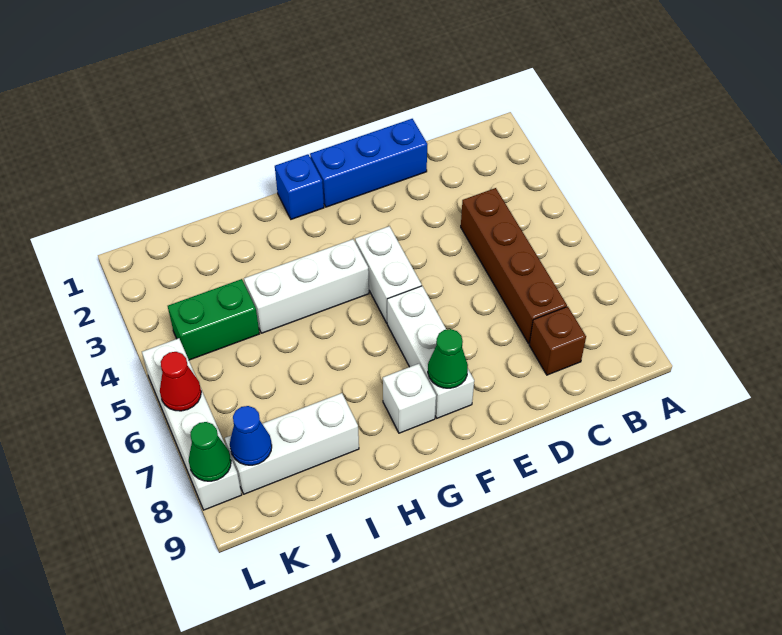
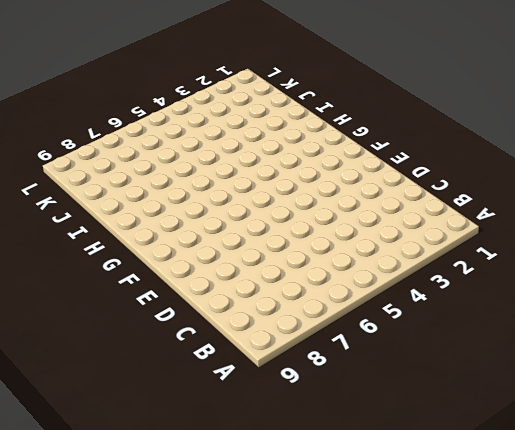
none -> brown brick C4:C7 level 1
none -> brown brick C8 level 1
none -> blue brick D1:F1 level 1

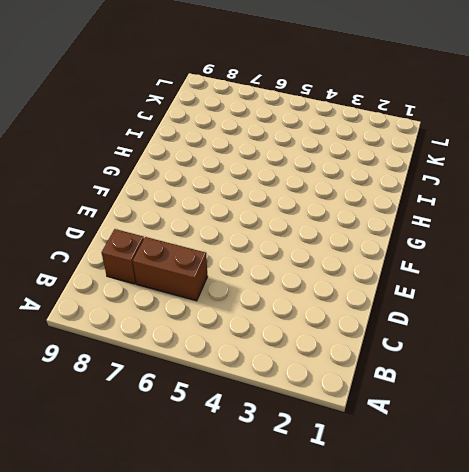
brown brick C6:C7 level 1 -> brown brick C4:C7 level 1
none -> blue brick D1:F1 level 1
none -> white brick F4:F5 level 1
none -> white brick F6:F8 level 1

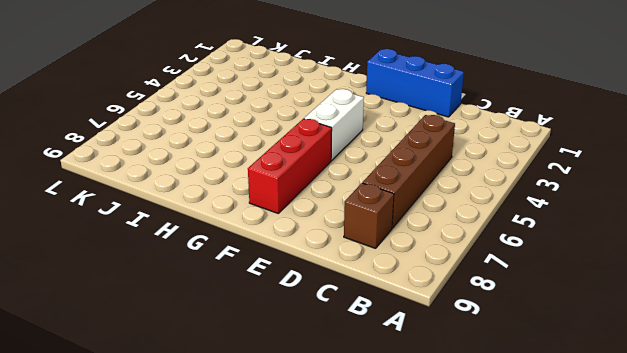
red brick F6:F8 level 1 -> white brick F6:F8 level 1
none -> blue brick G1 level 1
none -> white brick G4:I4 level 1
none -> white brick G8 level 1

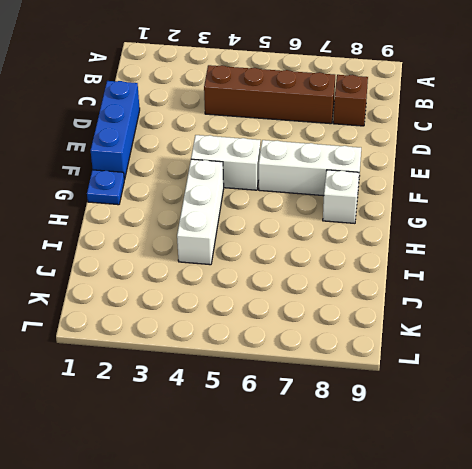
blue plate G1 level 1 -> blue brick G1 level 1
none -> white brick I8:K8 level 1
none -> green brick J4:K4 level 1
none -> white brick L5:L8 level 1

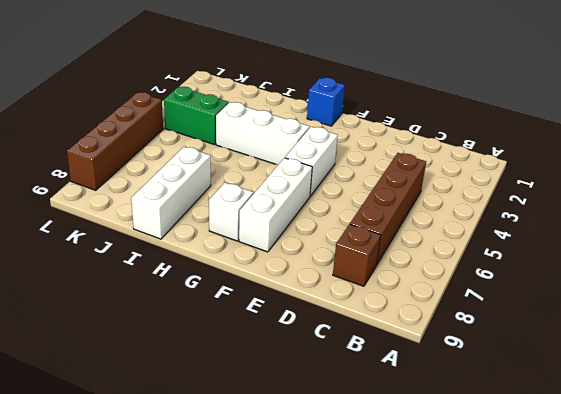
white brick I7:I9 level 1 -> white brick I8:K8 level 1
brown brick L5:L8 level 1 -> white brick L5:L8 level 1
none -> blue brick D1:F1 level 1
none -> green cone F8 level 2
none -> blue cone K8 level 2

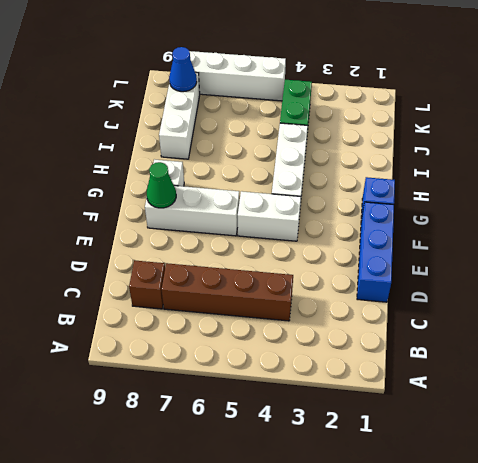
none -> red cone L6 level 2
none -> green cone L8 level 2

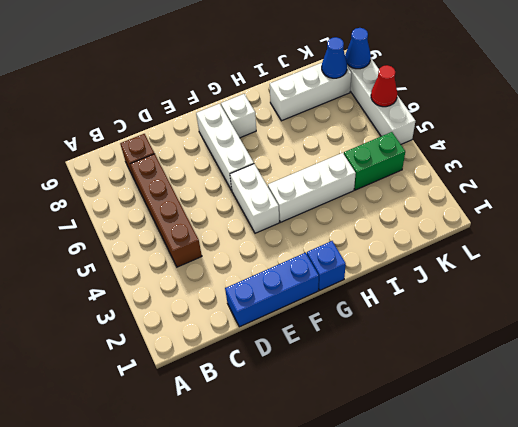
blue cone L8 level 2 -> green cone L8 level 2
none -> green cone F8 level 2

